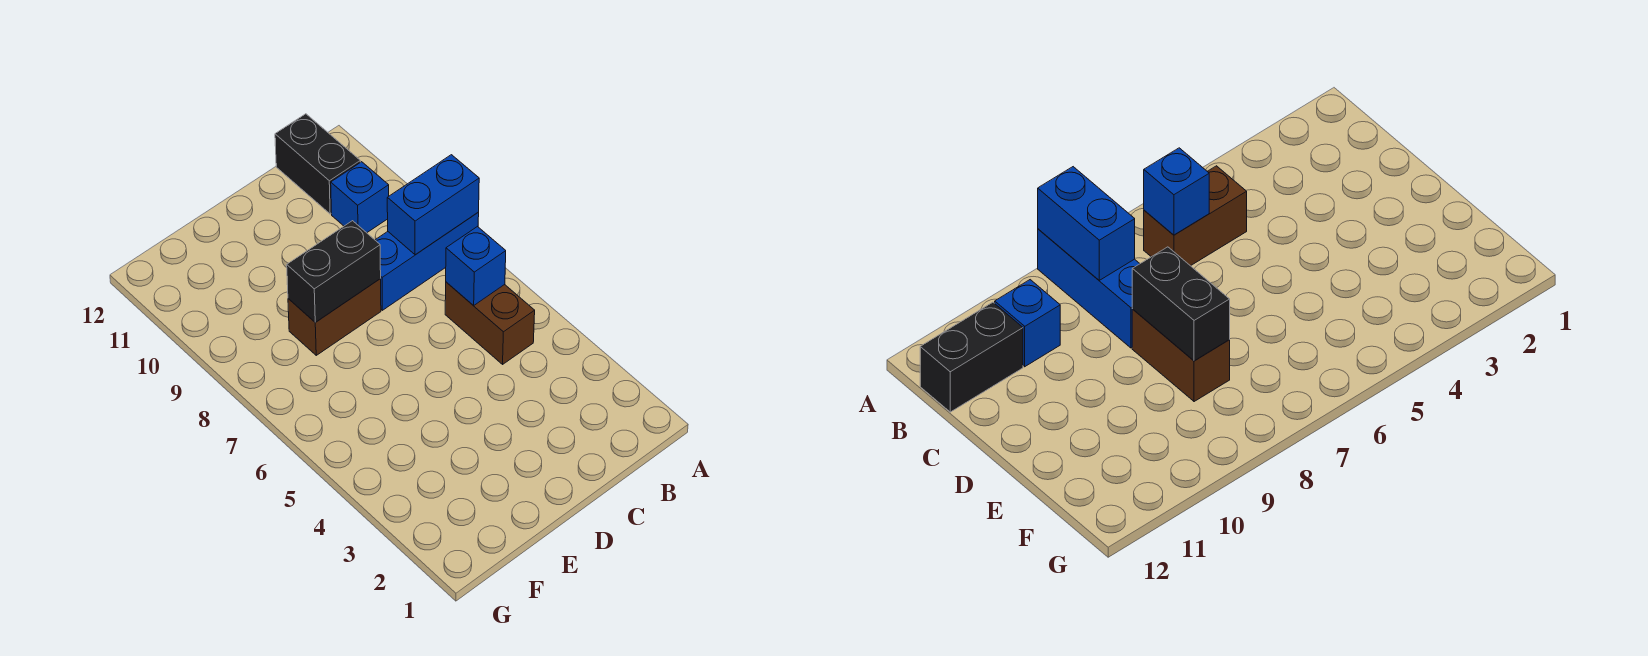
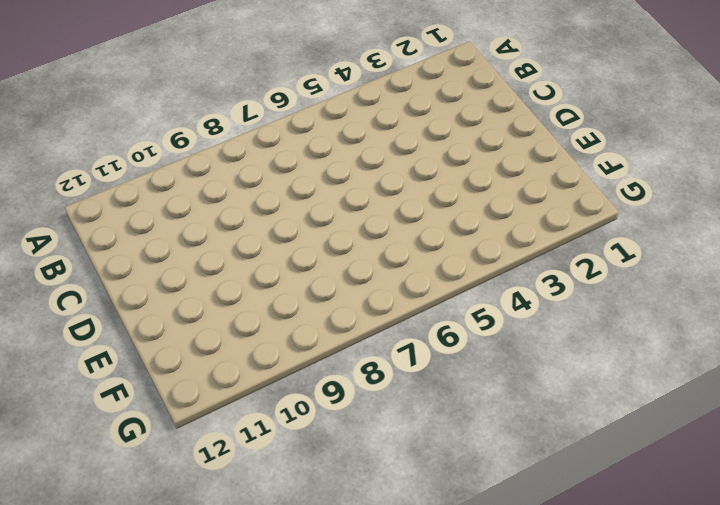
none -> blue brick A8:C8 level 1
none -> brown brick B5:B6 level 1

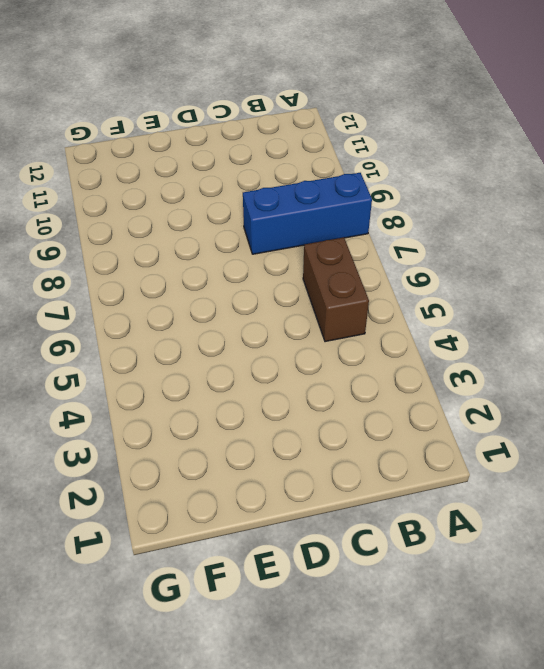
none -> blue brick B10 level 1
none -> black brick B11:B12 level 1

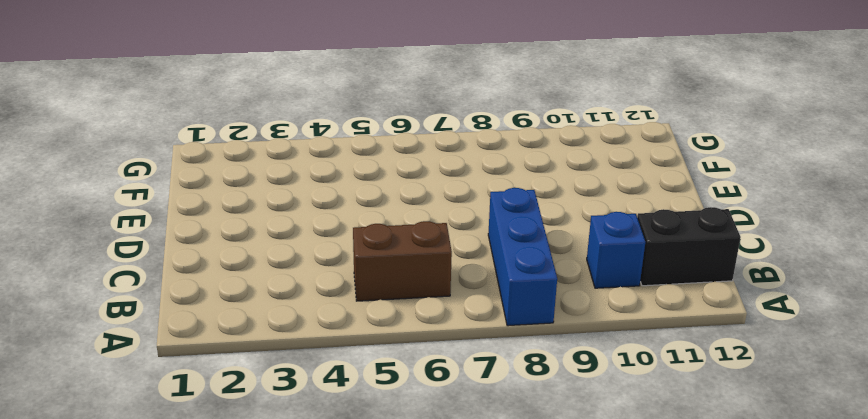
none -> brown brick D8:E8 level 1
none -> blue brick A8:B8 level 2

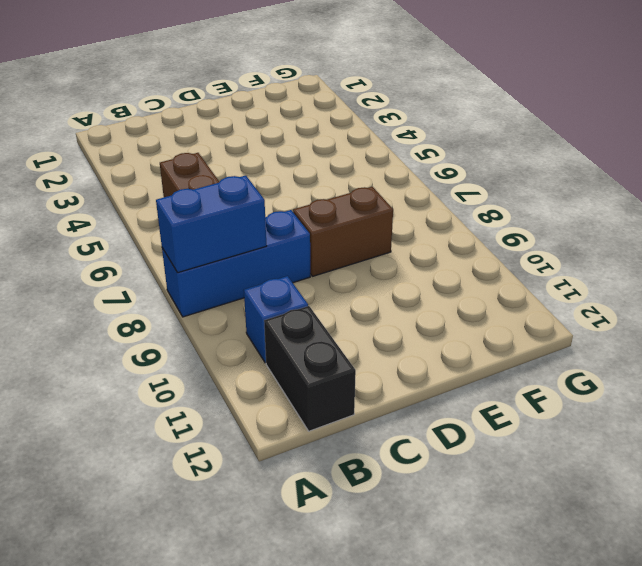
none -> blue brick B6 level 2
none -> black brick D8:E8 level 2

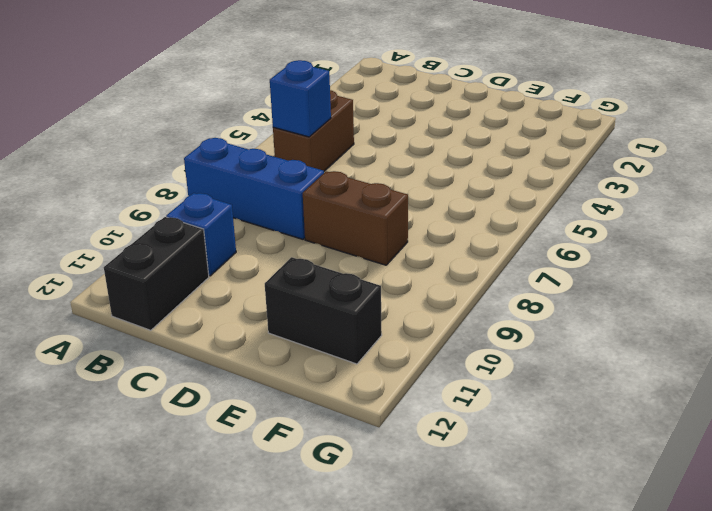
black brick E11:F11 level 1 -> black brick D8:E8 level 2
none -> blue brick A8:B8 level 2

